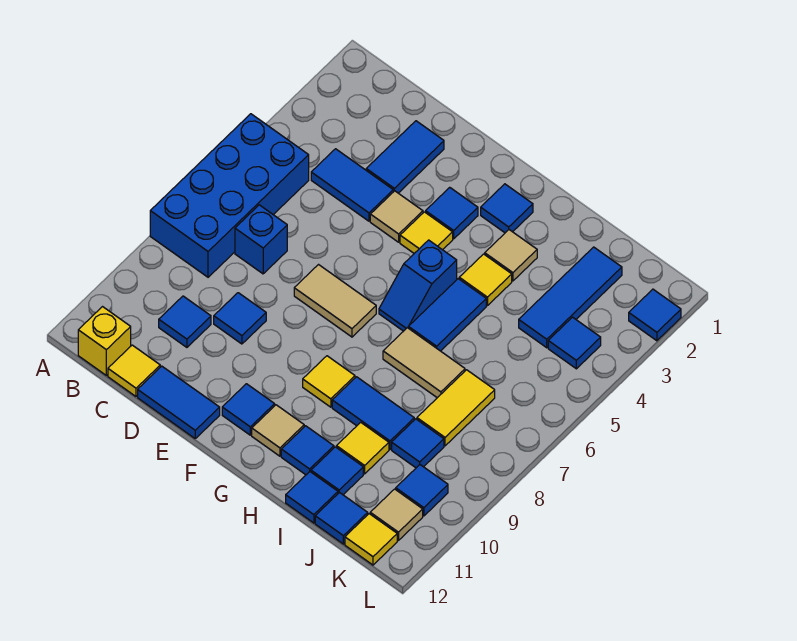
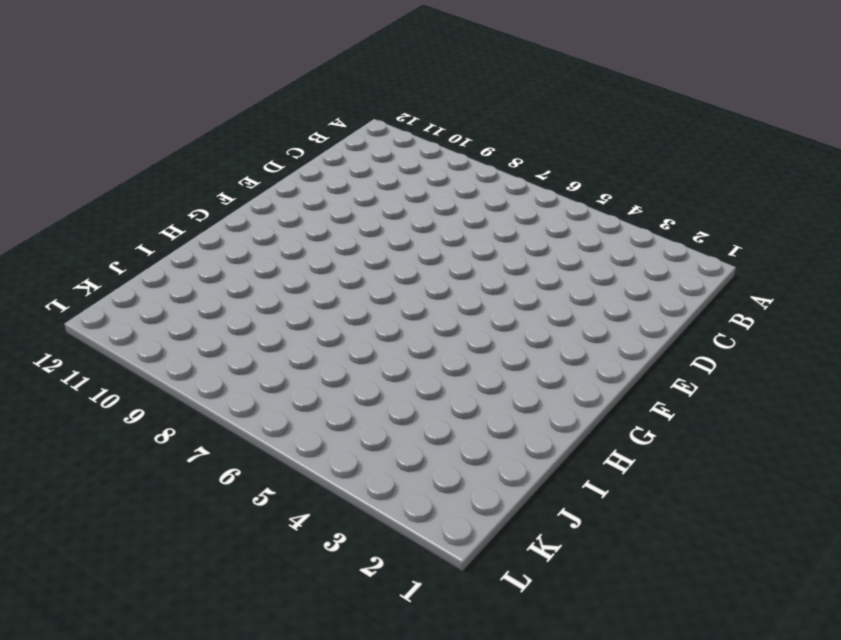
none -> blue brick A5:B8 level 1
none -> yellow brick B12 level 1
none -> blue tile C4:D4 level 1
none -> blue brick C7 level 1

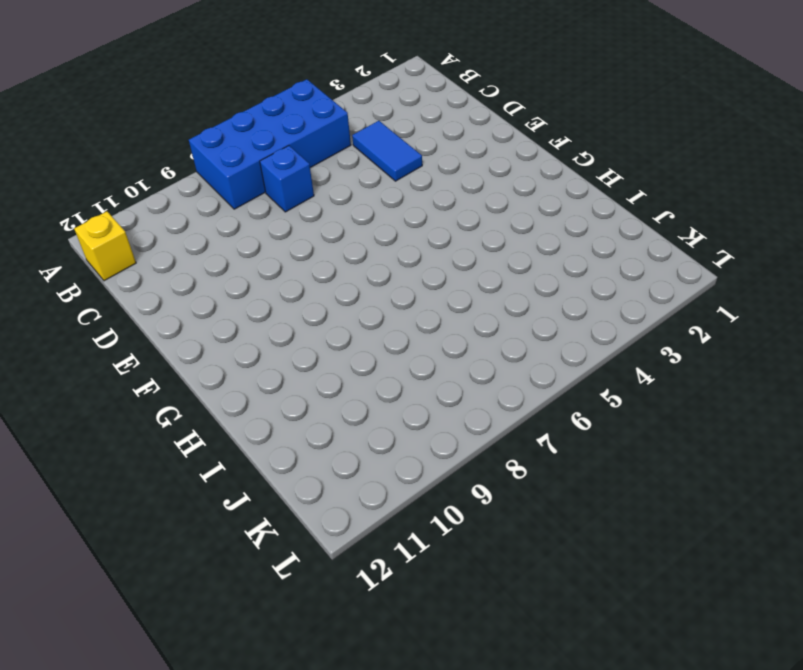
none -> blue tile C10 level 1
none -> yellow tile C12 level 1
none -> blue tile D2:D3 level 1
none -> blue tile D9 level 1

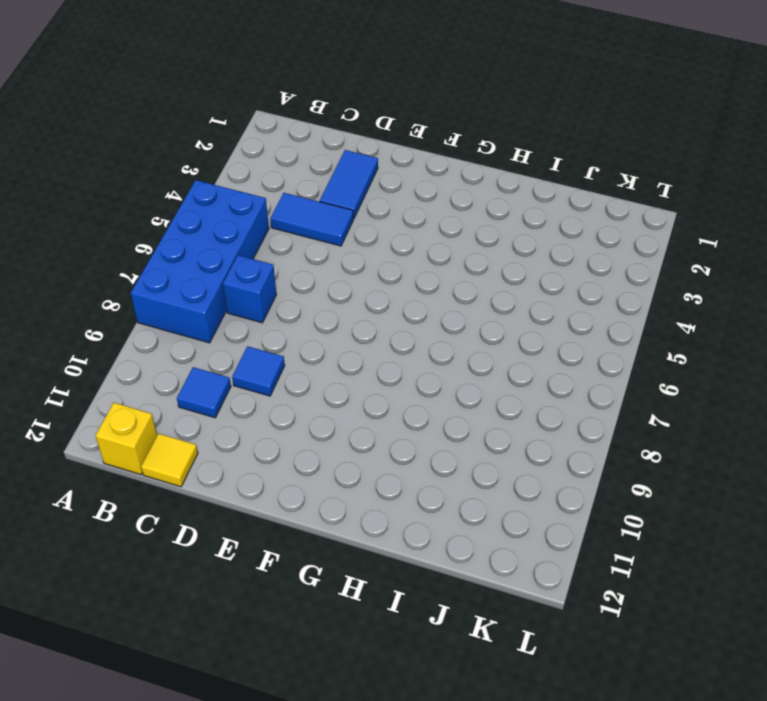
none -> blue tile D12:E12 level 1
none -> tan tile E4 level 1
none -> tan tile E7:F7 level 1
none -> blue tile F3 level 1

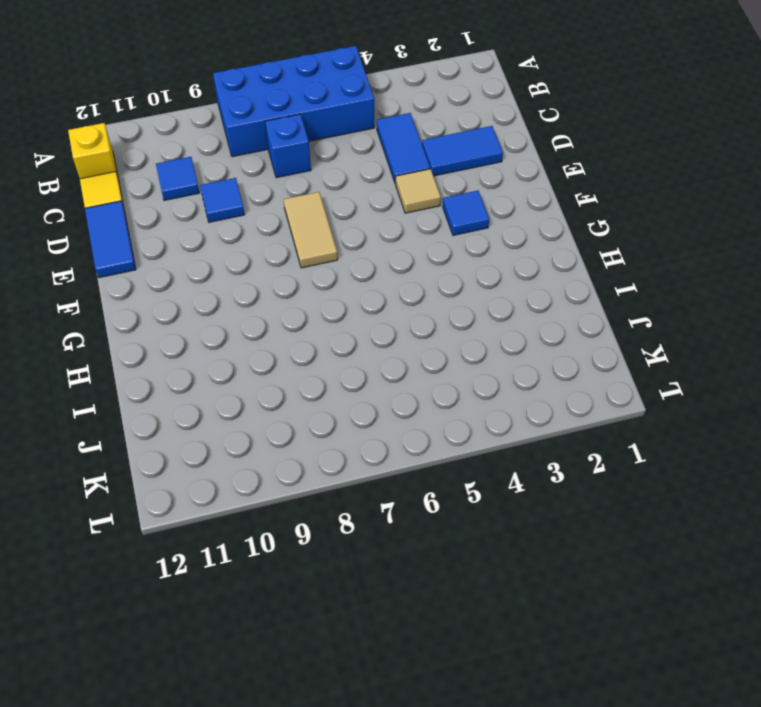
none -> yellow tile F4 level 1
none -> blue tile F11 level 1
none -> blue tile G2 level 1
none -> blue slope G5:G6 level 1 top 5

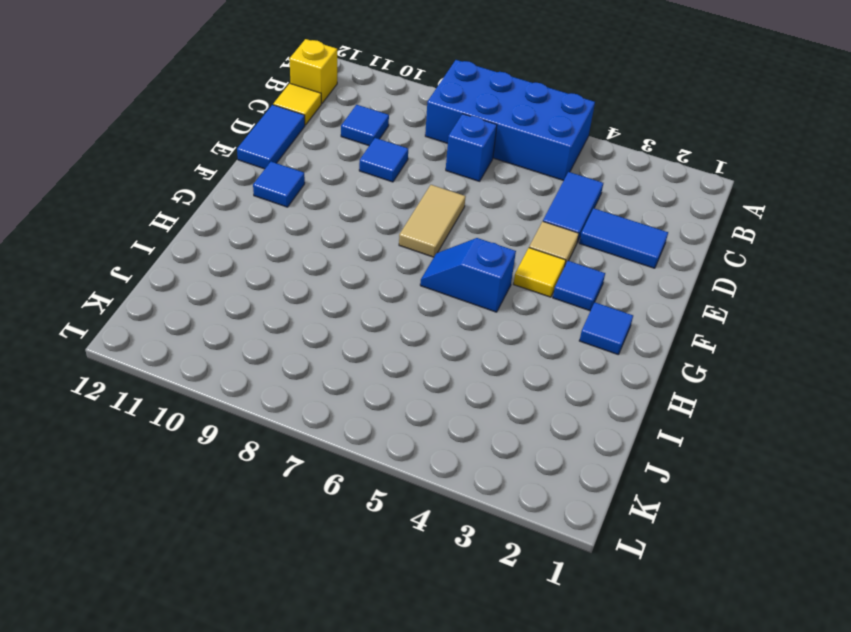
none -> yellow tile G9 level 1
none -> tan tile G11 level 1
none -> tan tile H3 level 1
none -> yellow tile H4 level 1

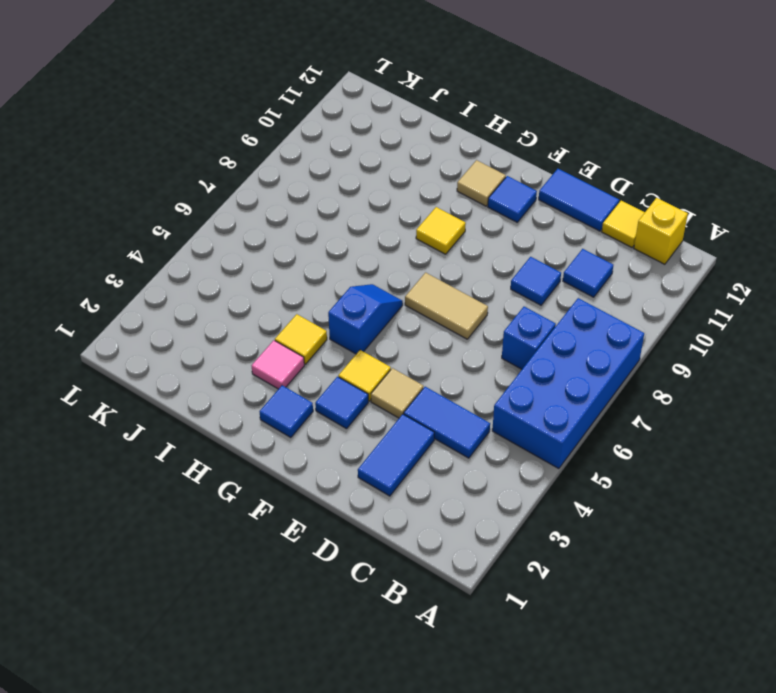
pink tile H3 level 1 -> tan tile H3 level 1
none -> blue tile H5:H6 level 1
none -> tan tile H7:I7 level 1
none -> blue tile H9:I9 level 1
none -> blue tile H11 level 1

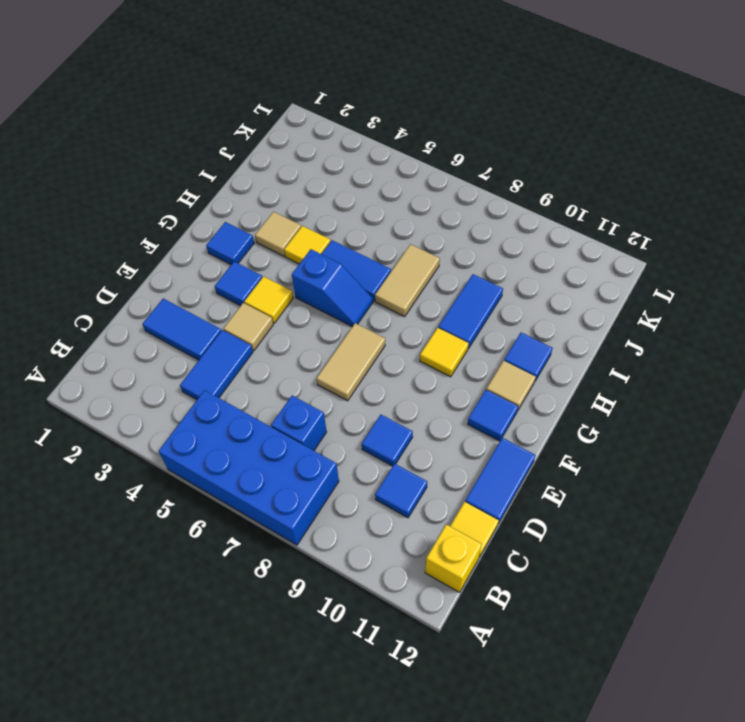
none -> yellow tile I10 level 1
none -> blue tile I11 level 1
none -> blue tile I12 level 1
none -> blue tile J2:J4 level 1

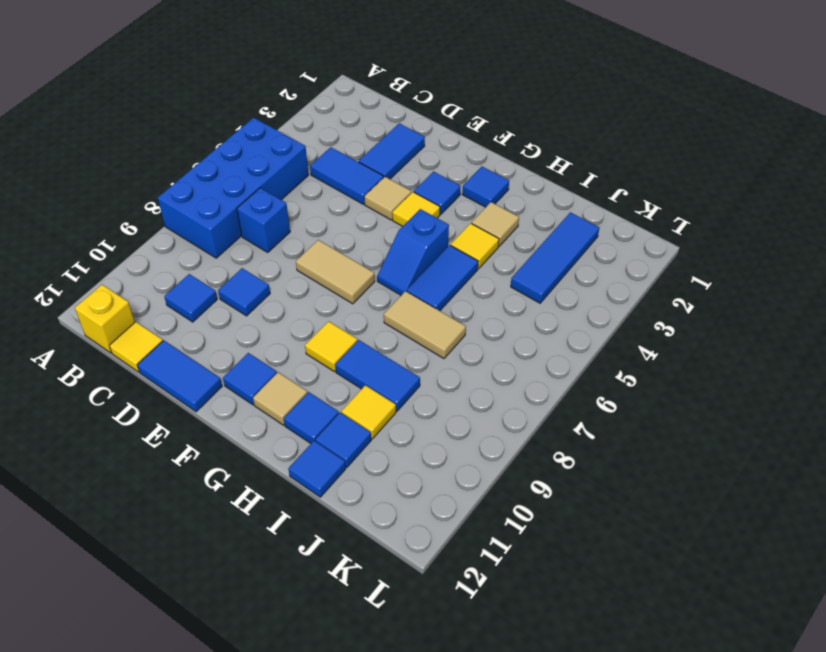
none -> yellow tile J7:J8 level 1
none -> blue tile J9 level 1
none -> blue tile J12 level 1
none -> blue tile K4 level 1

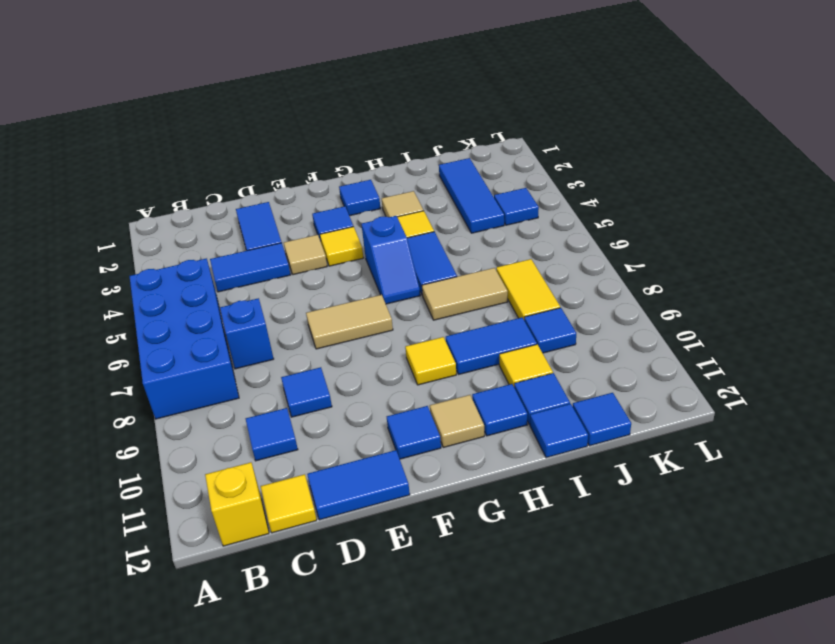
none -> blue tile K10 level 1
none -> tan tile K11 level 1
none -> yellow tile K12 level 1
none -> blue tile L2 level 1

